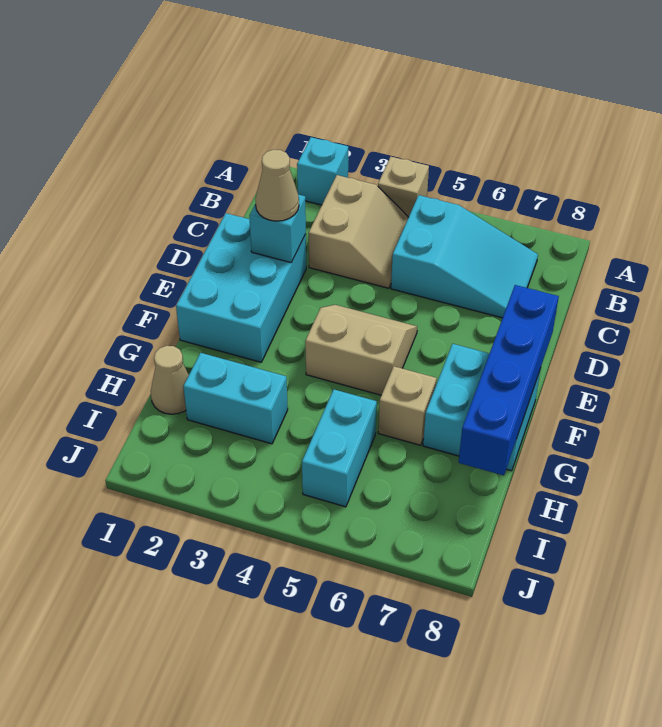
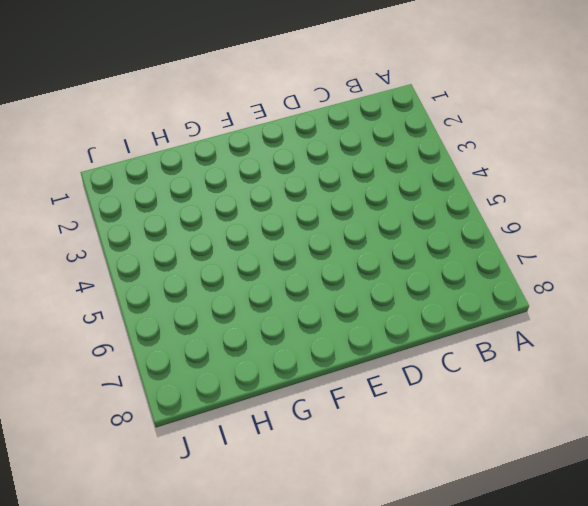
none -> cyan brick A2 level 1
none -> tan brick A4 level 1
none -> tan slope B3:C4 level 1 top 3

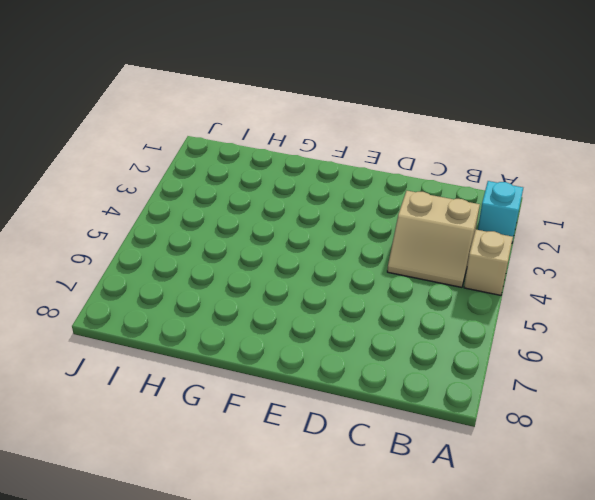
none -> cyan slope B5:C7 level 1 top 5
none -> cyan brick D1:F2 level 1
none -> tan slope E4:F5 level 1 top F

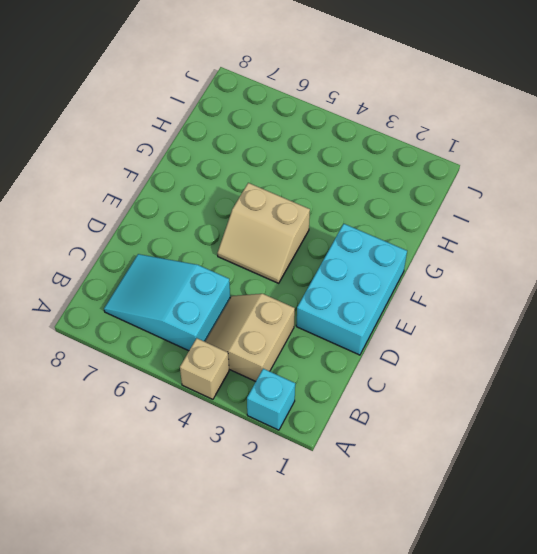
none -> cyan brick F7:G8 level 1
none -> tan brick G6 level 1
none -> tan cone H1 level 1

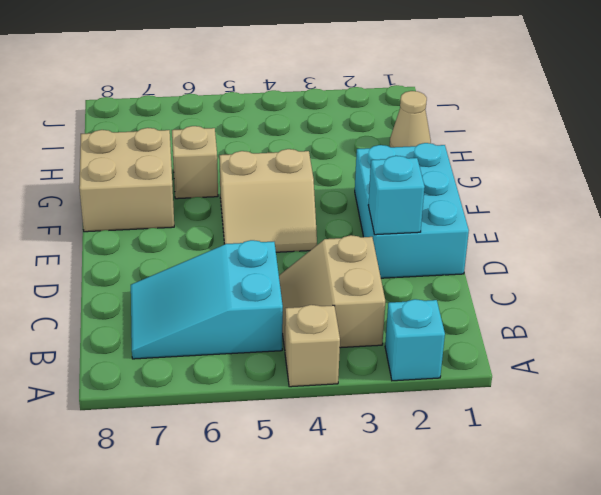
tan brick F7:G8 level 1 -> cyan brick F7:G8 level 1
none -> cyan brick H2:H3 level 1
none -> cyan brick H5:I5 level 1
none -> blue brick E8:H8 level 2

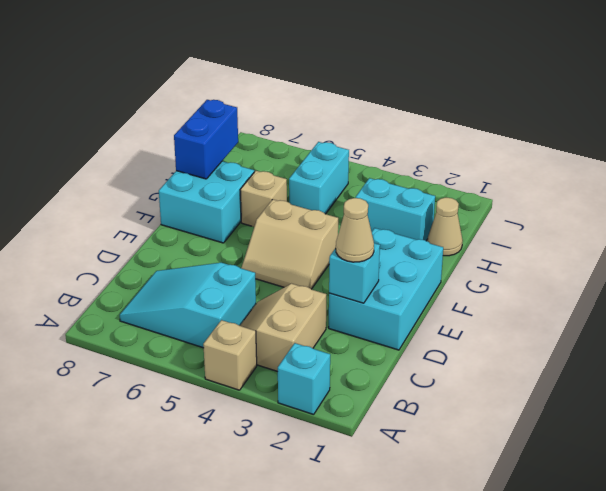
blue brick G8:H8 level 2 -> blue brick E8:H8 level 2

